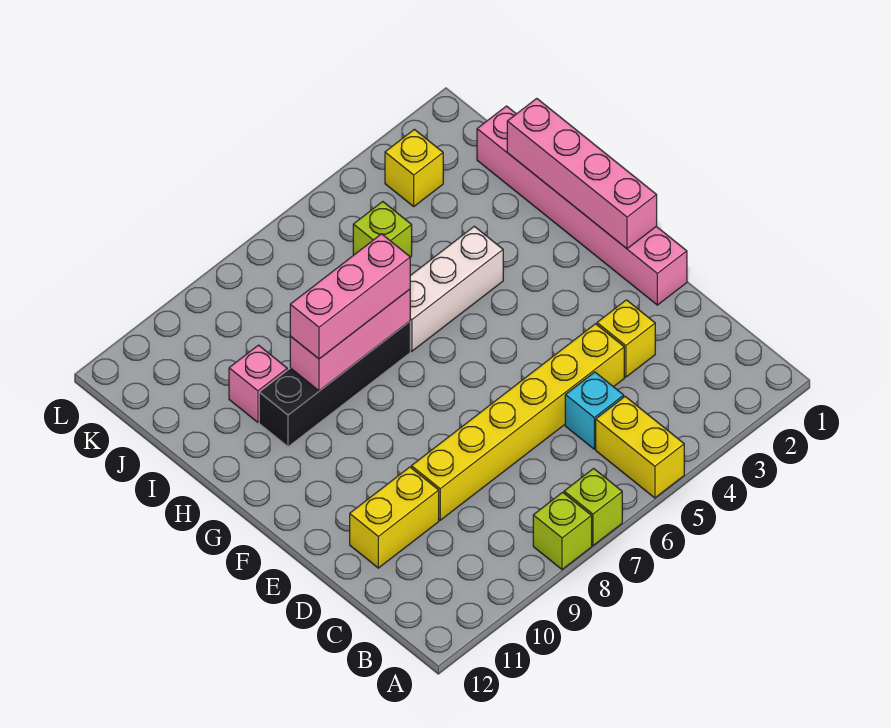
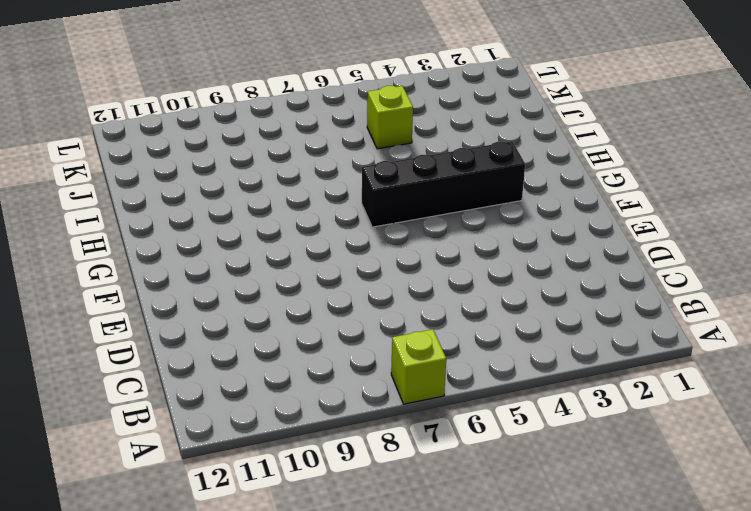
black brick G3:G6 level 1 -> black brick H7:H10 level 1
none -> yellow brick A5:B5 level 1
none -> lime brick A8 level 1
none -> cyan brick C5 level 1

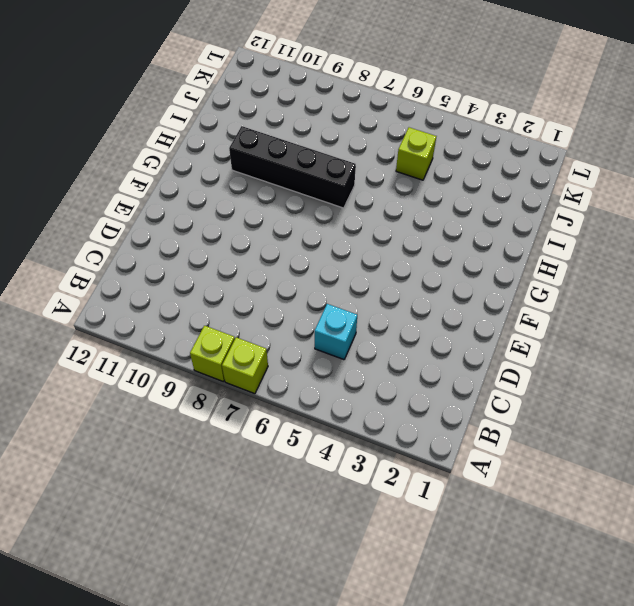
none -> yellow brick A5:B5 level 1
none -> yellow brick D3 level 1
none -> yellow brick D4:D9 level 1

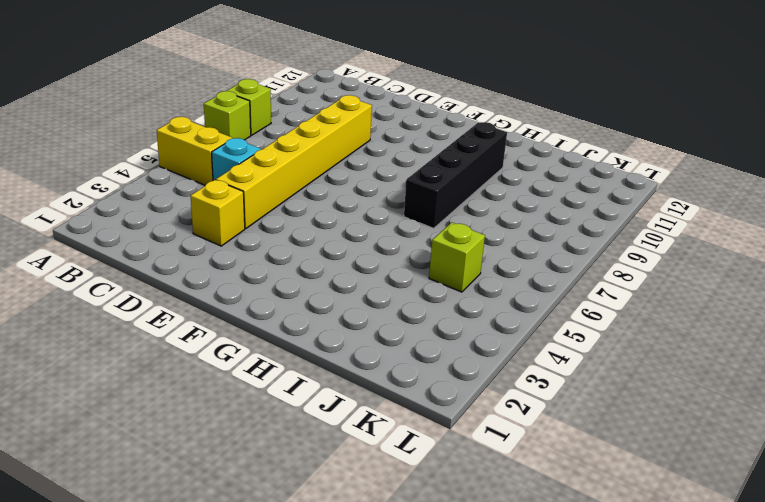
none -> yellow brick D10:D11 level 1
none -> pink brick E1:J1 level 1
none -> white brick H4:H6 level 1

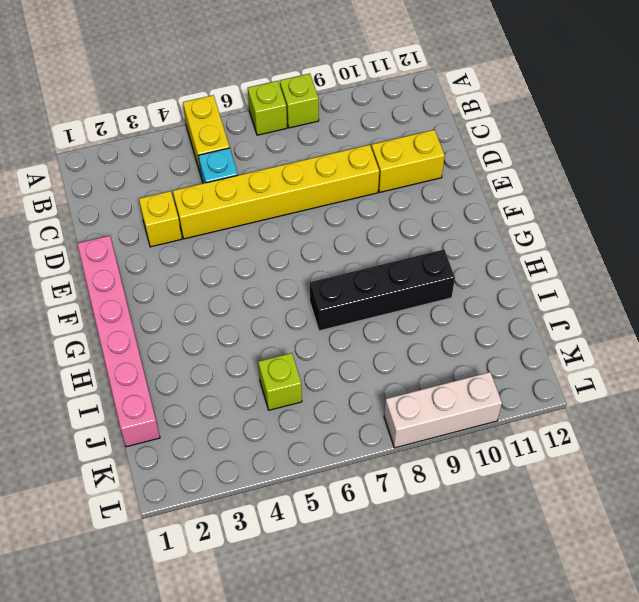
white brick L8:L10 level 1 -> white brick H4:H6 level 1
none -> pink brick I10 level 1
none -> yellow brick K3 level 1
none -> pink brick F1:I1 level 2

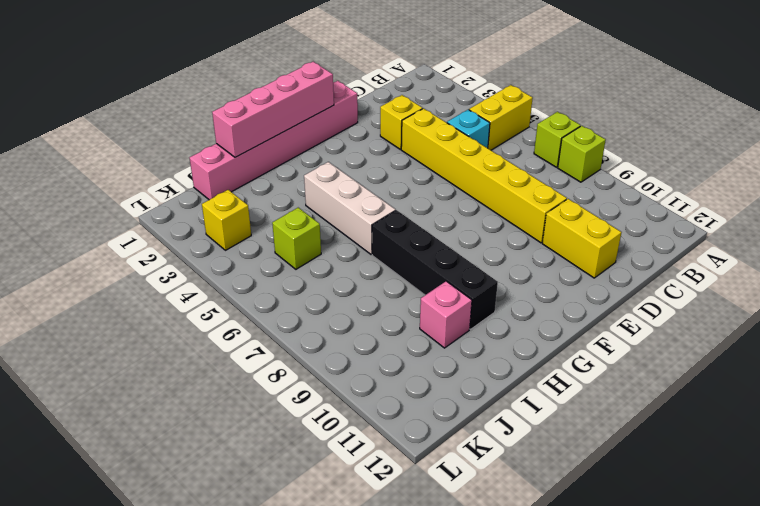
none -> pink brick H7:H9 level 2
none -> pink brick H7:H9 level 3

